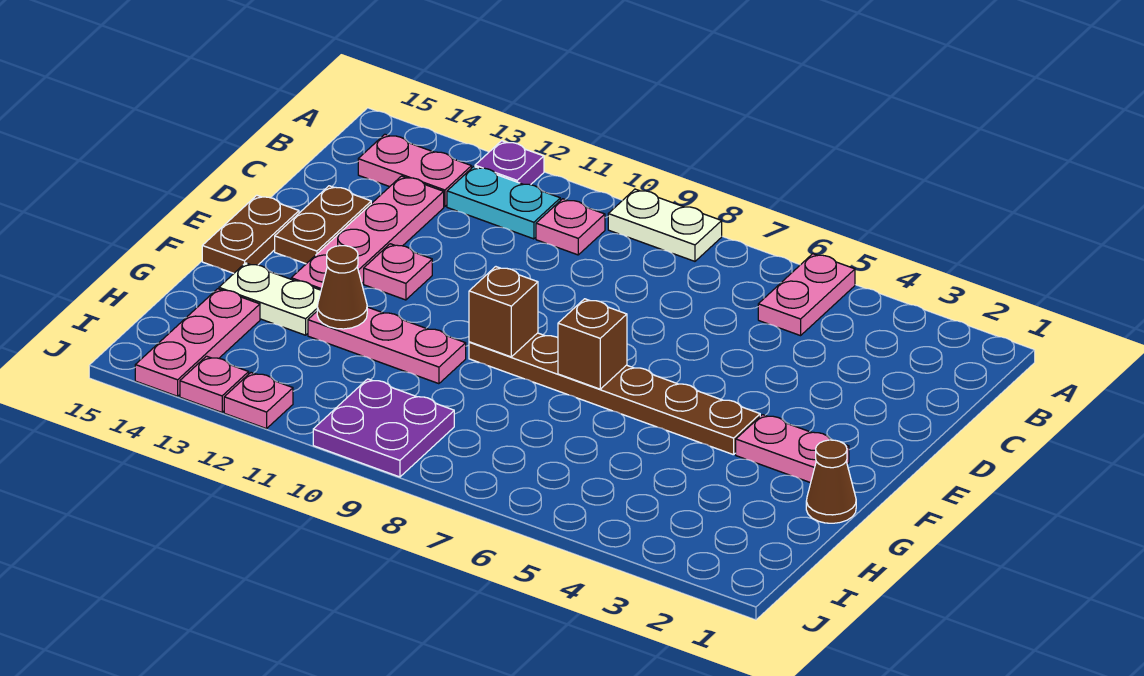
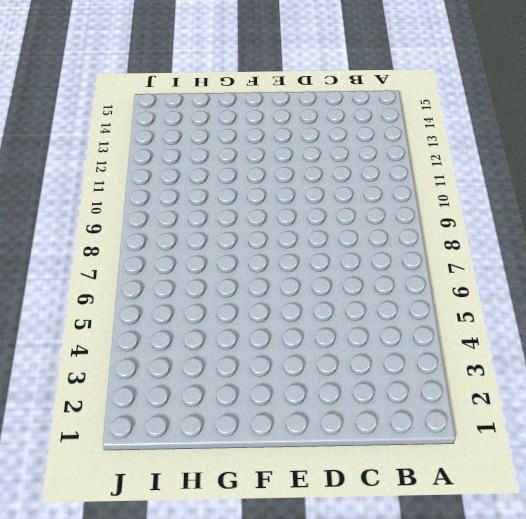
none -> pink plate A5:B5 level 1
none -> white plate A8:A9 level 1
none -> purple plate A12 level 1

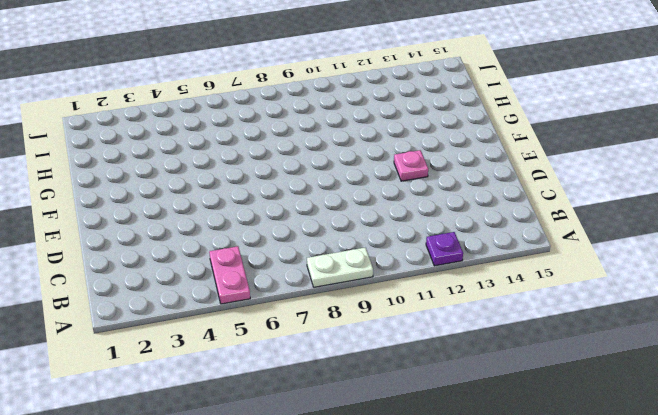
none -> pink plate B10 level 1
none -> cyan plate B11:B12 level 1
none -> pink plate B13:B14 level 1

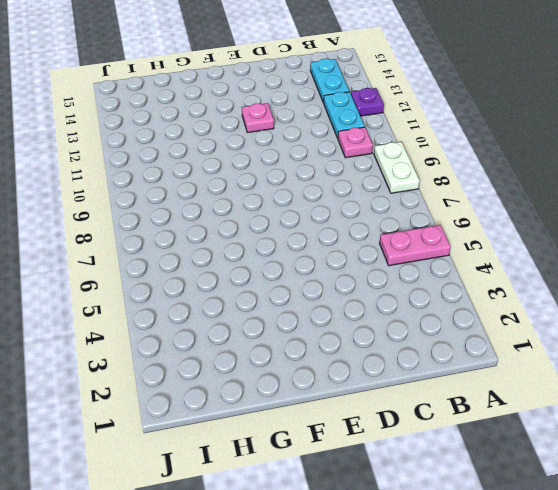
cyan plate B13:B14 level 1 -> pink plate B13:B14 level 1
none -> pink plate C13:F13 level 1
none -> brown plate D14:E14 level 1
none -> brown plate E15:F15 level 1

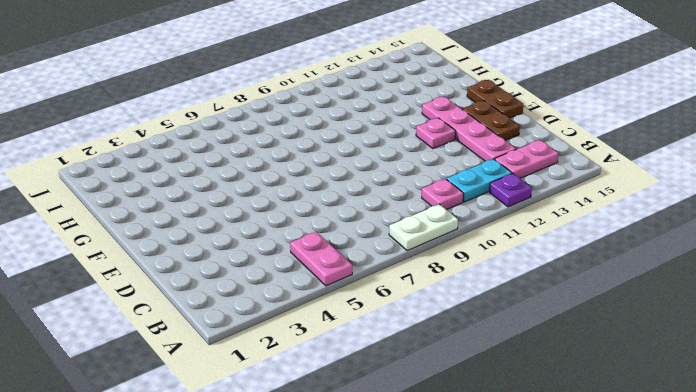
none -> pink plate F2:F3 level 1
none -> brown plate F4:F9 level 1
none -> brown cone G1 level 1

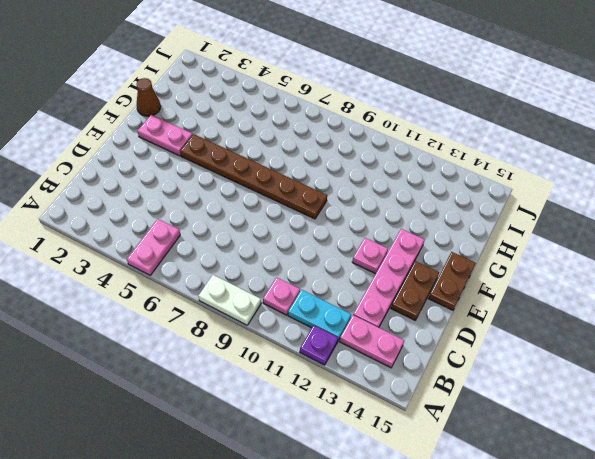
none -> pink plate G10:G12 level 1
none -> white plate G13:G14 level 1
none -> pink plate H14:J14 level 1

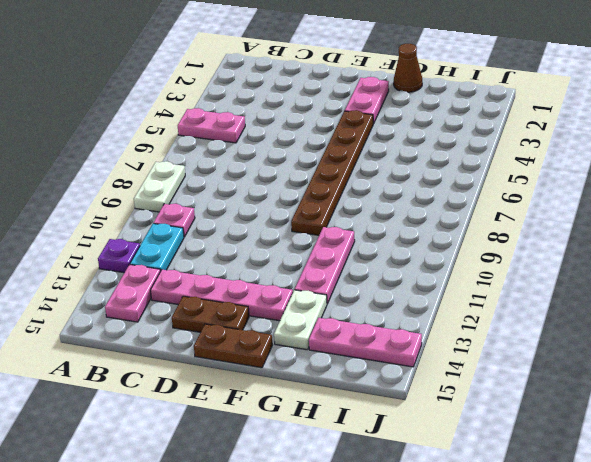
none -> pink plate E12 level 1
none -> purple plate I9:J10 level 1
none -> pink plate J12 level 1

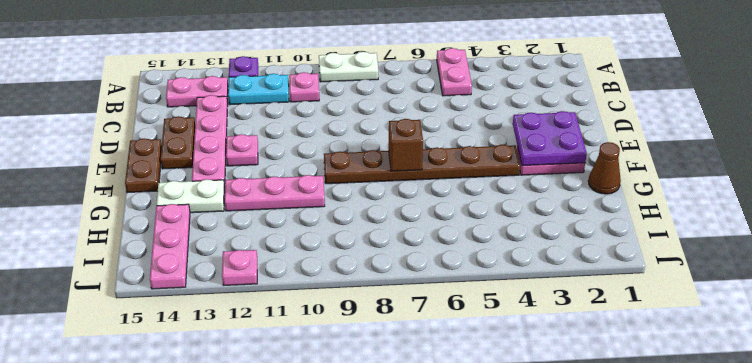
purple plate E2:F3 level 2 -> purple plate I9:J10 level 1
none -> pink plate J13 level 1
none -> brown brick F9 level 2
none -> brown cone G12 level 2

